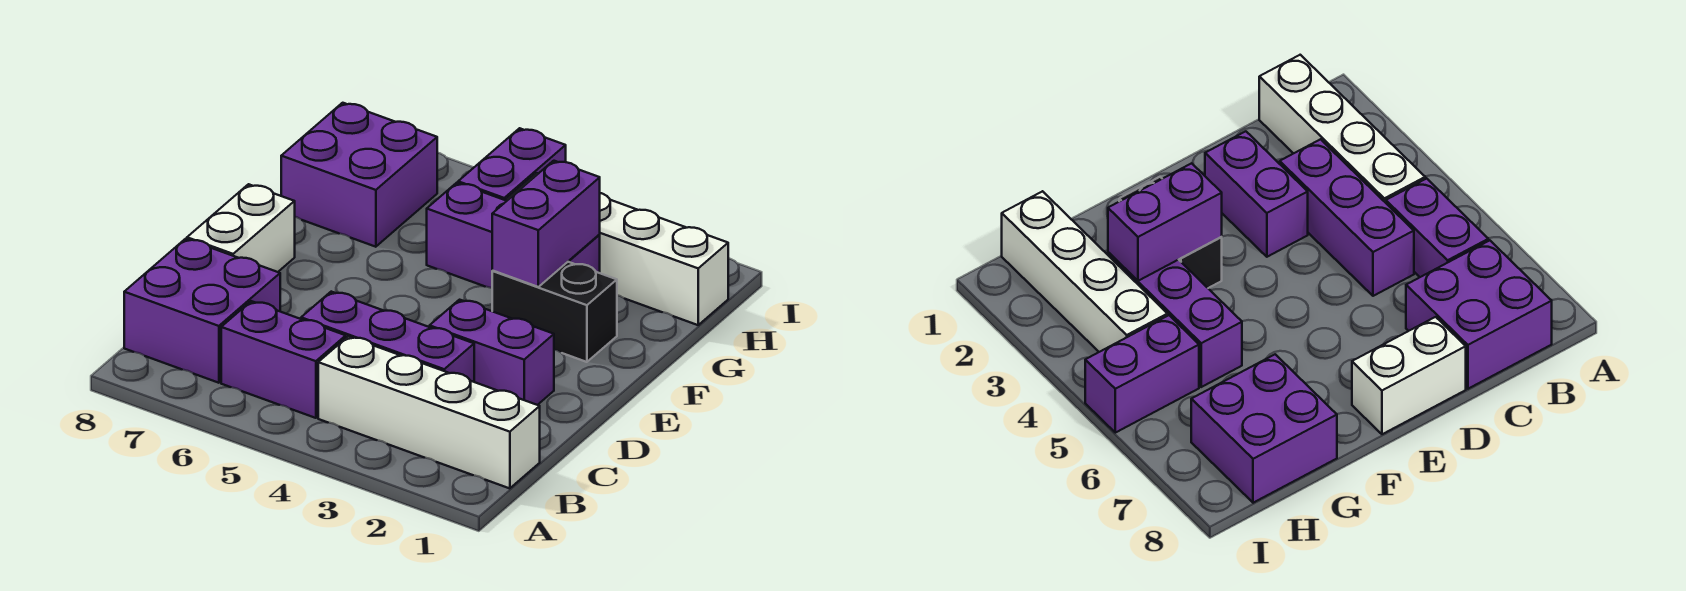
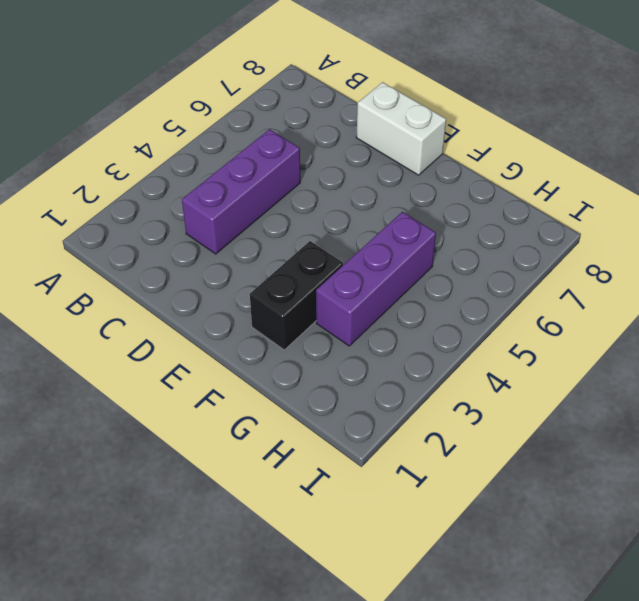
none -> white brick B1:B4 level 1
none -> purple brick B5:B6 level 1
none -> purple brick B7:C8 level 1

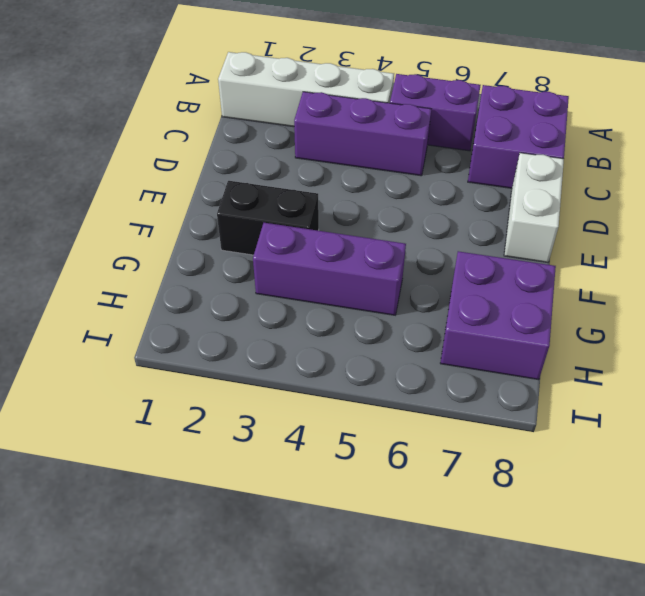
none -> purple brick D2:D3 level 1
none -> white brick H1:H4 level 1
none -> purple brick H5:I5 level 1

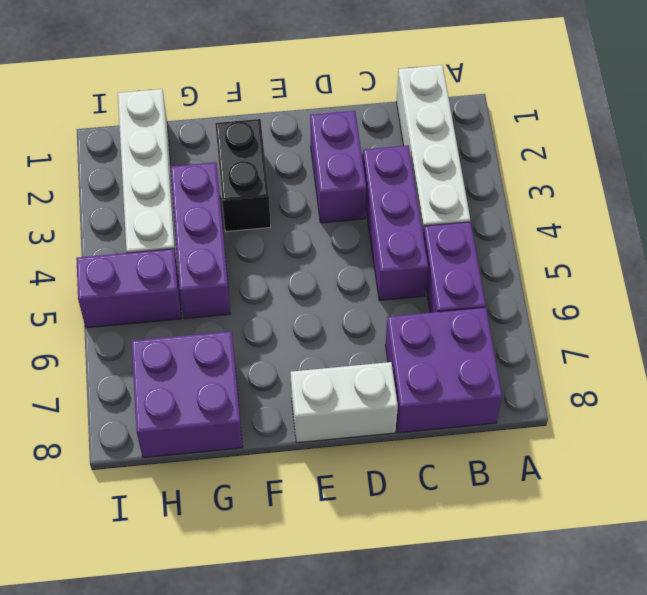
none -> purple brick F3:G3 level 2

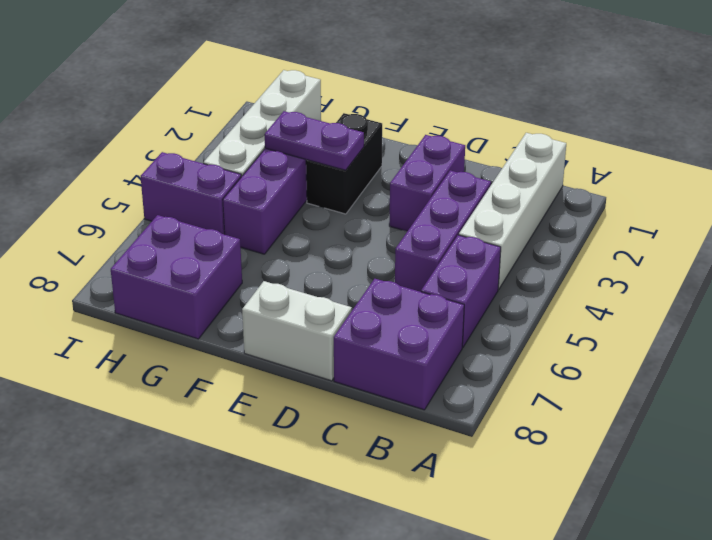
purple plate F3:G3 level 2 -> purple brick F3:G3 level 2

